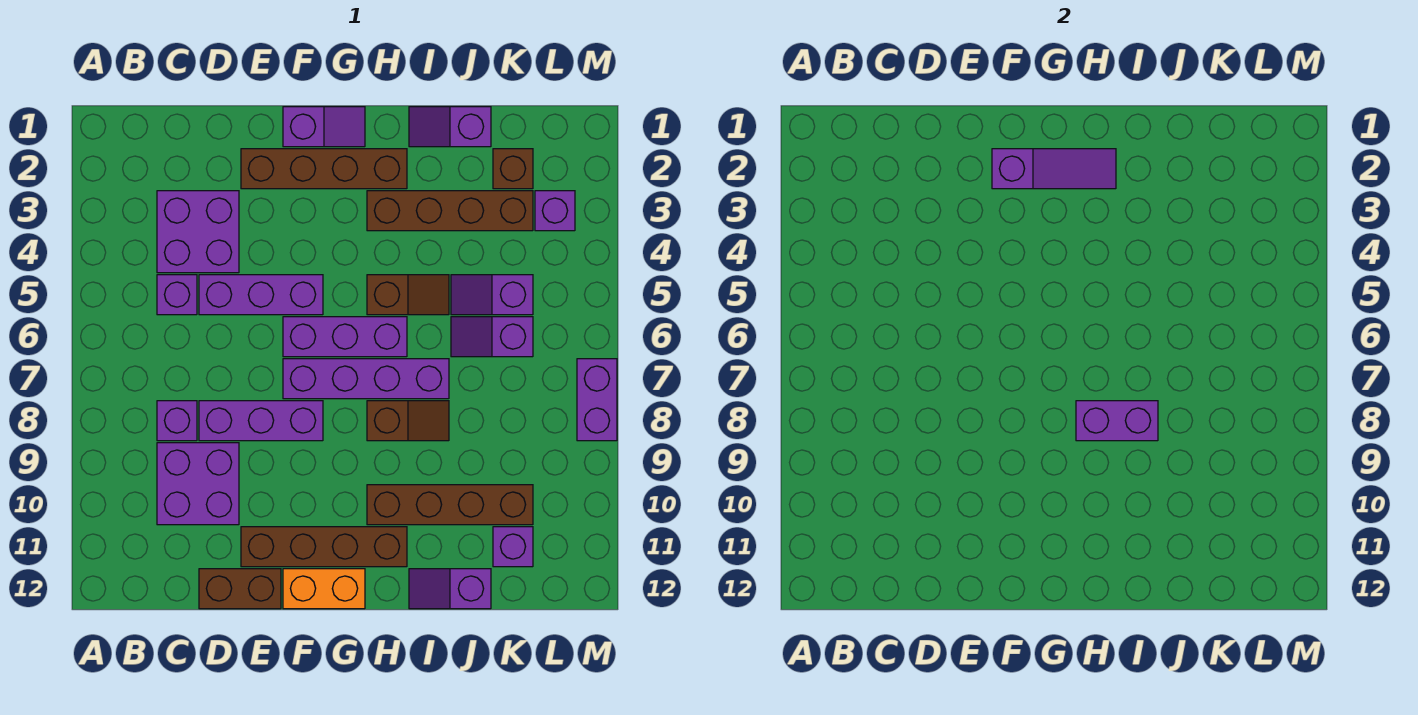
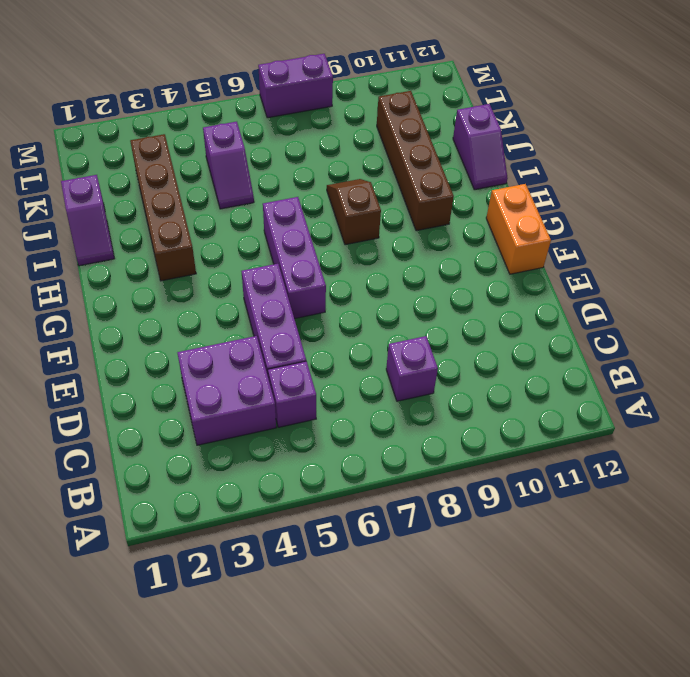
none -> purple brick C9:D10 level 1
none -> purple brick D8:F8 level 1
none -> brown brick D12:E12 level 1

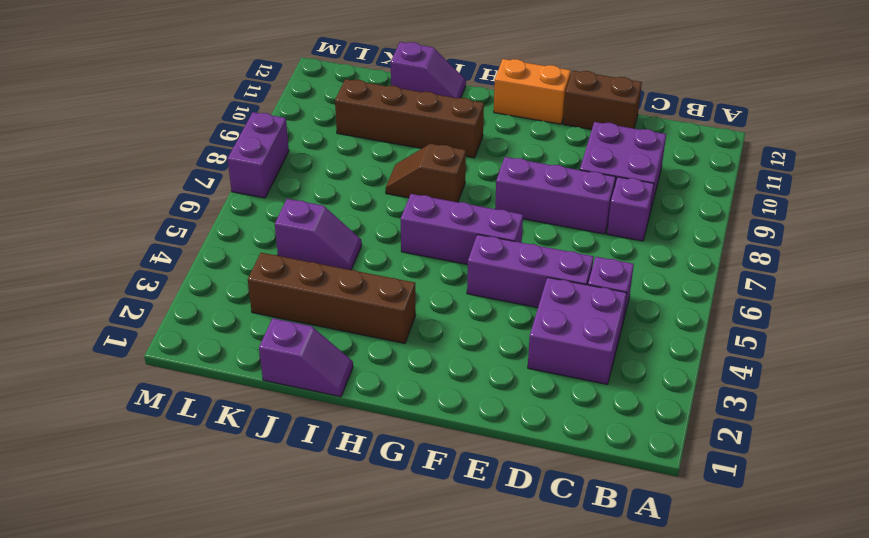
none -> brown brick E2:H2 level 1
none -> brown brick E11:H11 level 1
none -> purple slope F1:G1 level 1 top F

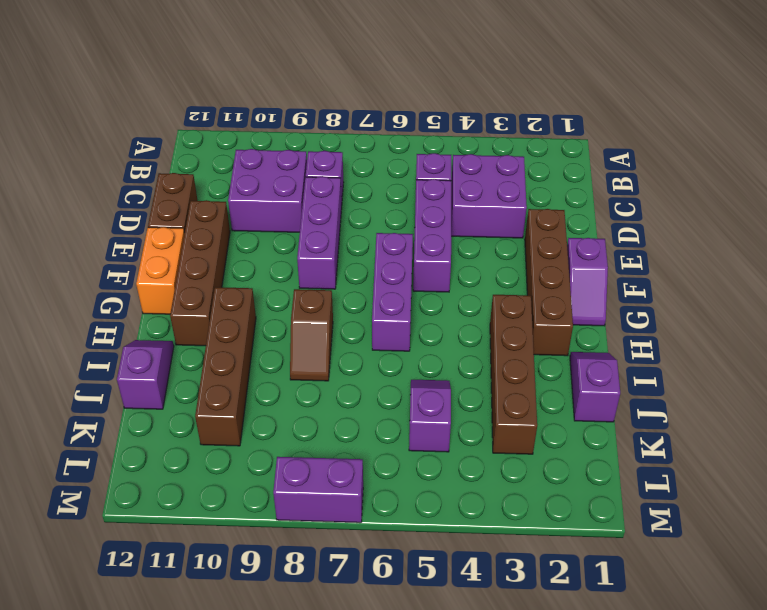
none -> purple brick F7:I7 level 1
none -> brown slope H5:I5 level 1 top H
none -> purple slope J6:K6 level 1 top K

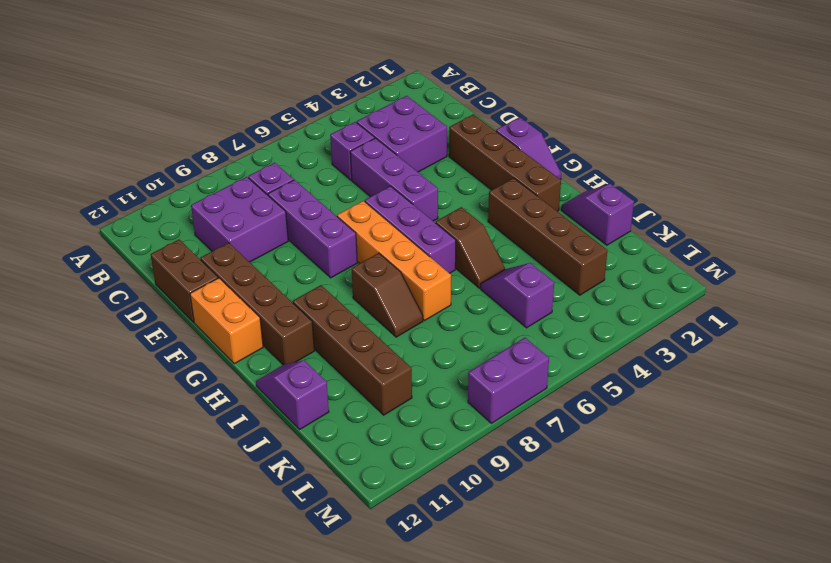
orange brick F7:I7 level 1 -> purple brick F7:I7 level 1
none -> purple slope J6:K6 level 1 top K
none -> brown brick K2 level 1
none -> purple brick K11 level 1

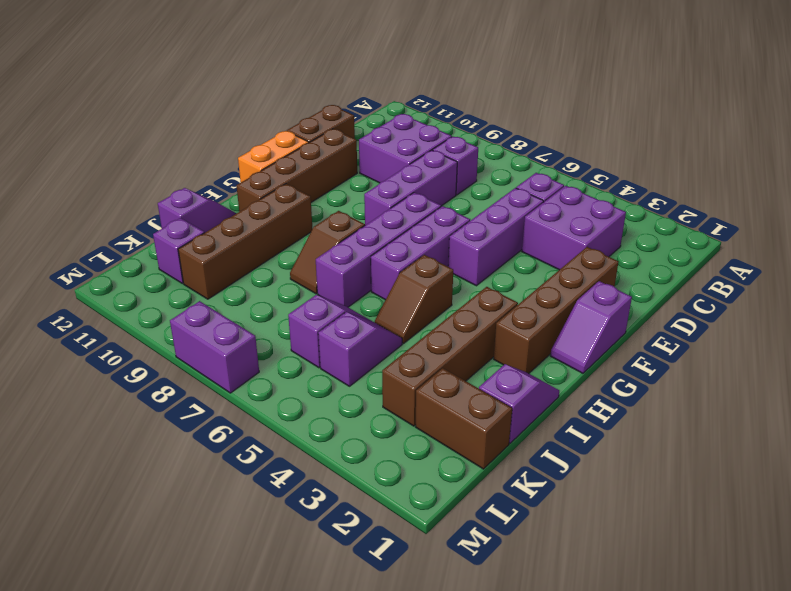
brown brick K1:K2 level 1 -> brown brick K2 level 1
none -> purple brick L3 level 1
none -> purple slope F2:H2 level 2 top F
none -> purple brick H8:I8 level 2

